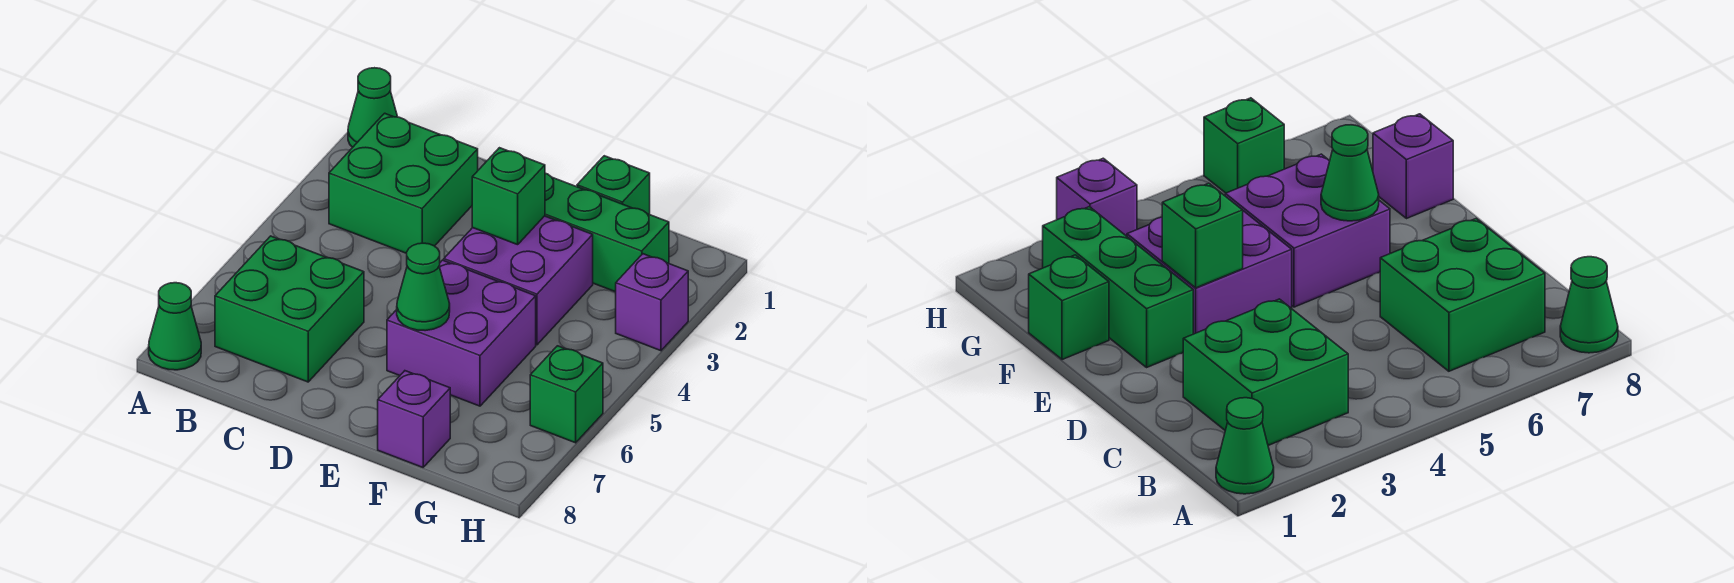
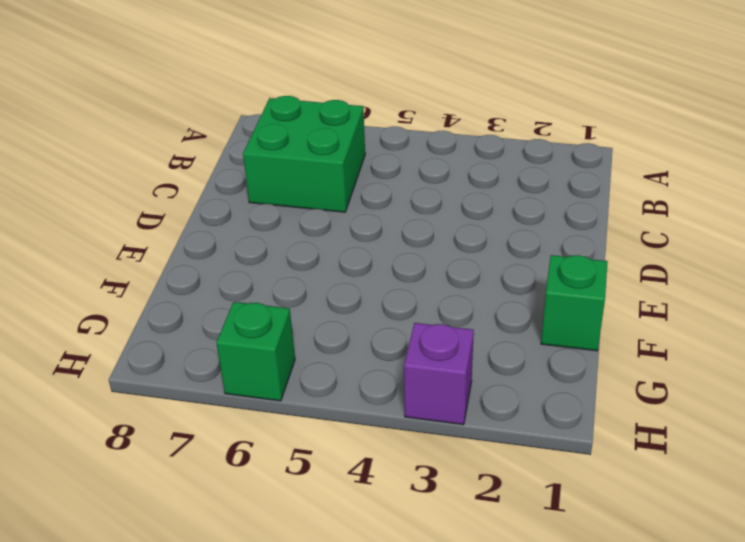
none -> green cone A1 level 1
none -> green cone A8 level 1
none -> green brick B2:C3 level 1

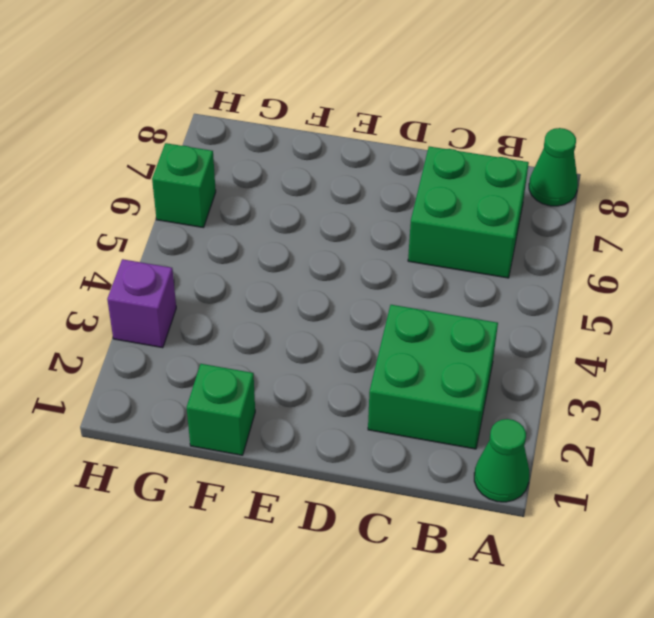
none -> green brick E2:G2 level 1
none -> purple brick E3:F4 level 1
none -> purple brick E5:F6 level 1

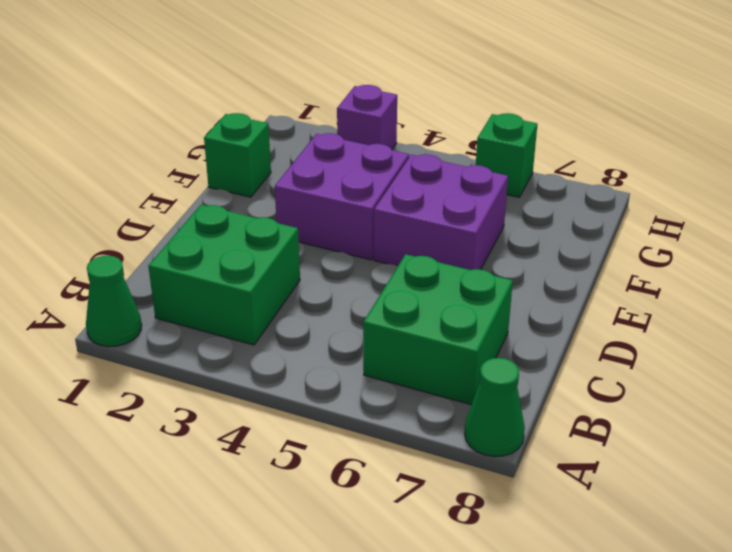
none -> green brick E2:G2 level 1
none -> purple brick F8 level 1
none -> green brick E3 level 2

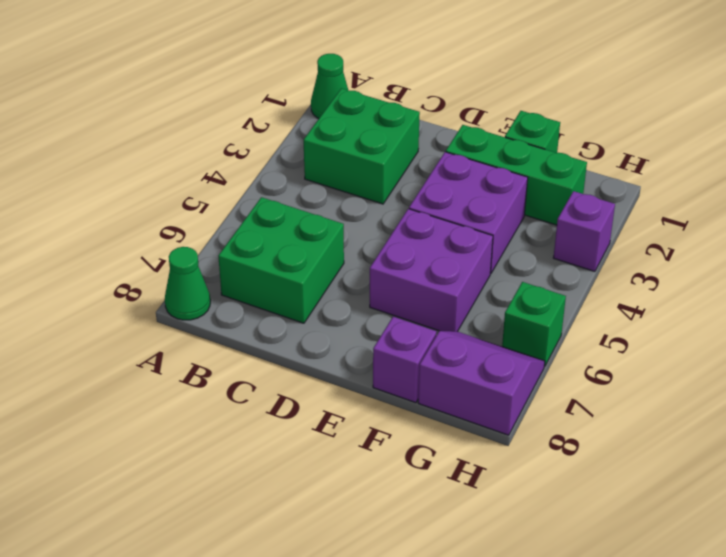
purple slope G7:H8 level 1 top 8 -> none
none -> green brick E3 level 2
none -> green cone E6 level 2

